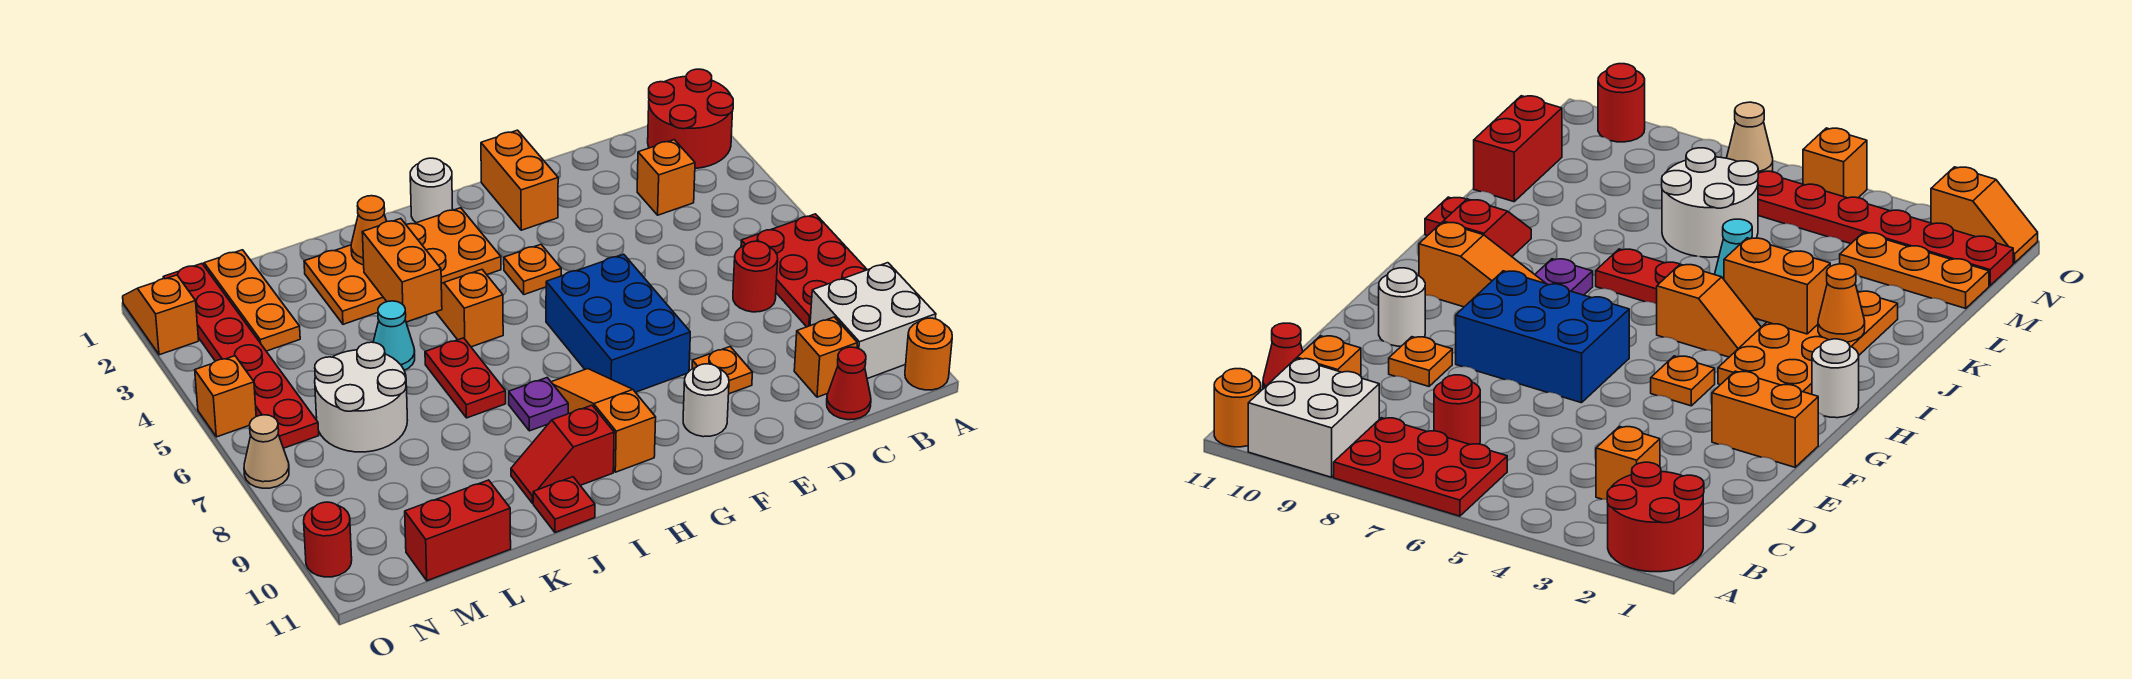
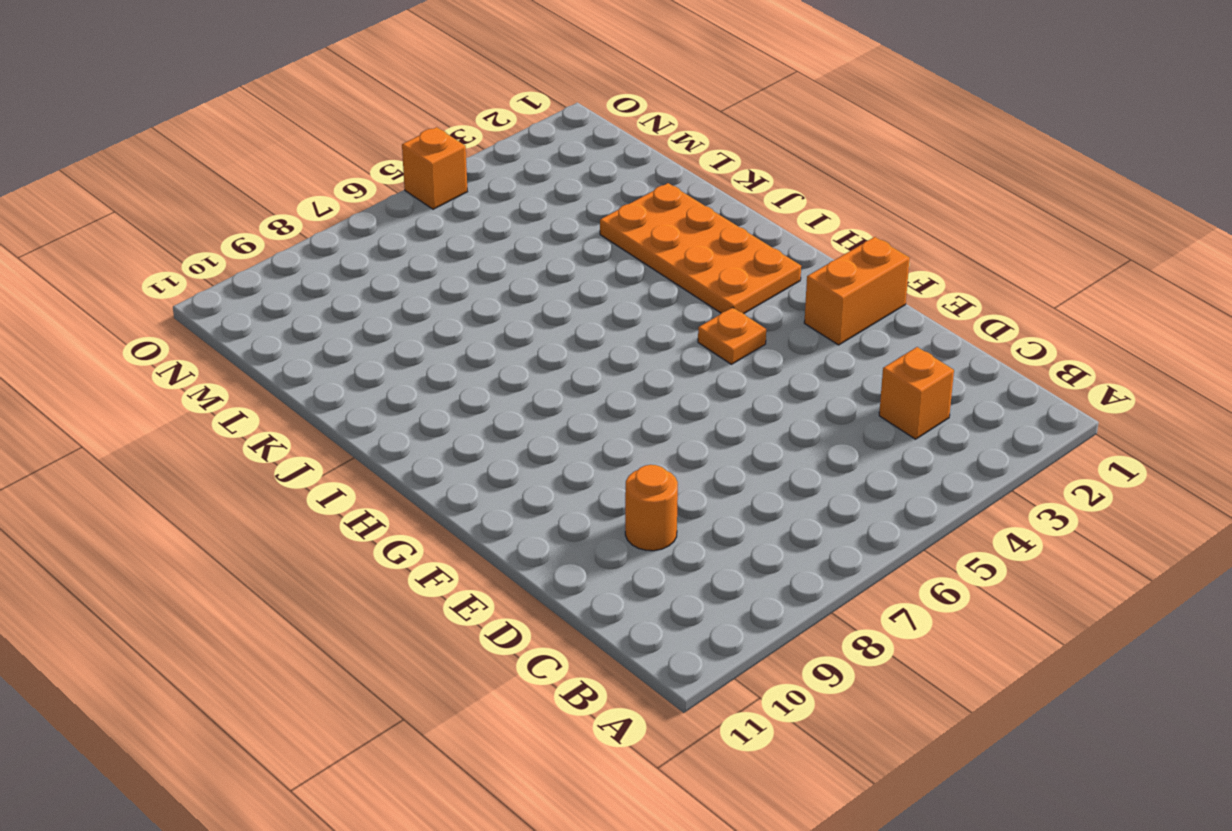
orange round brick D9 level 1 -> orange round brick A11 level 1
none -> red round brick A1:B2 level 1
none -> red plate A6:B8 level 1
none -> white brick A9:B10 level 1
none -> red round brick C7 level 1

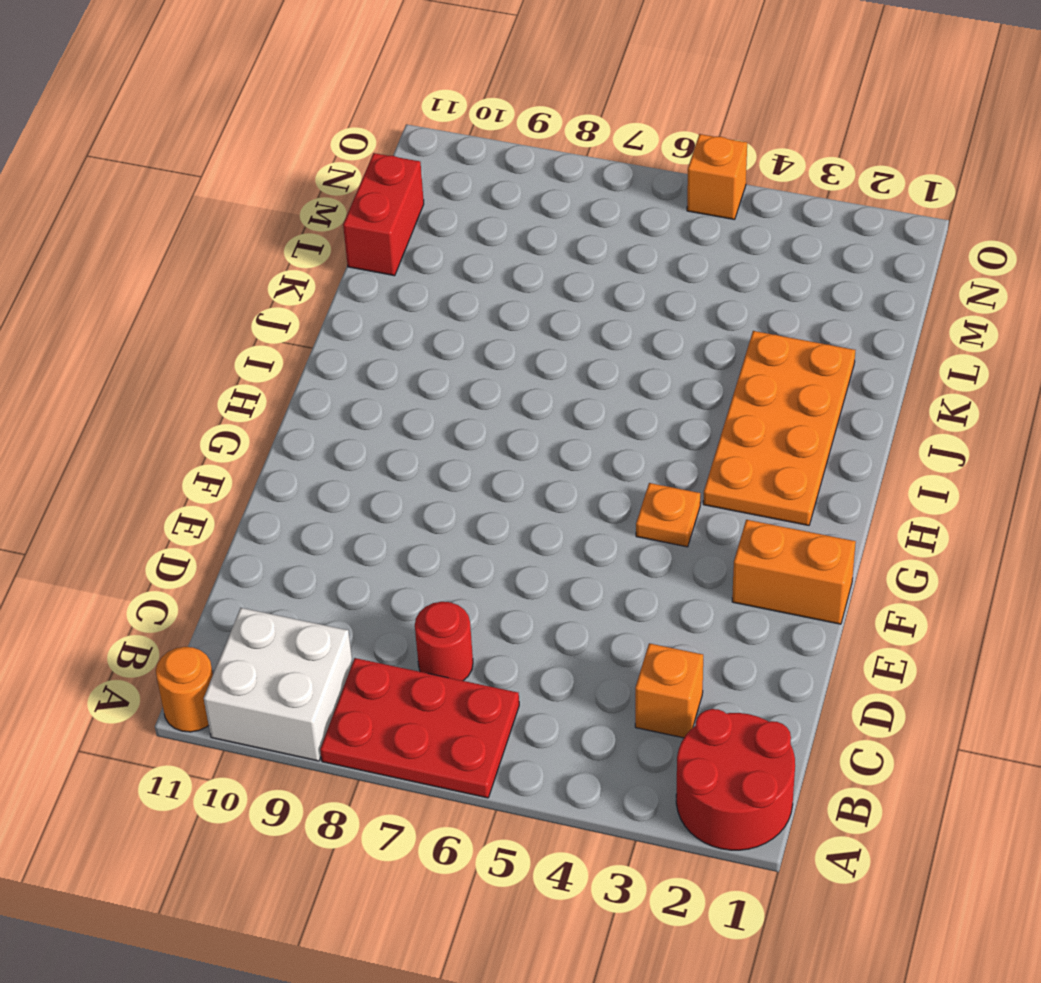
none -> orange brick C10 level 1
none -> red cone C11 level 1
none -> orange plate E9 level 1
none -> blue brick F6:G8 level 1

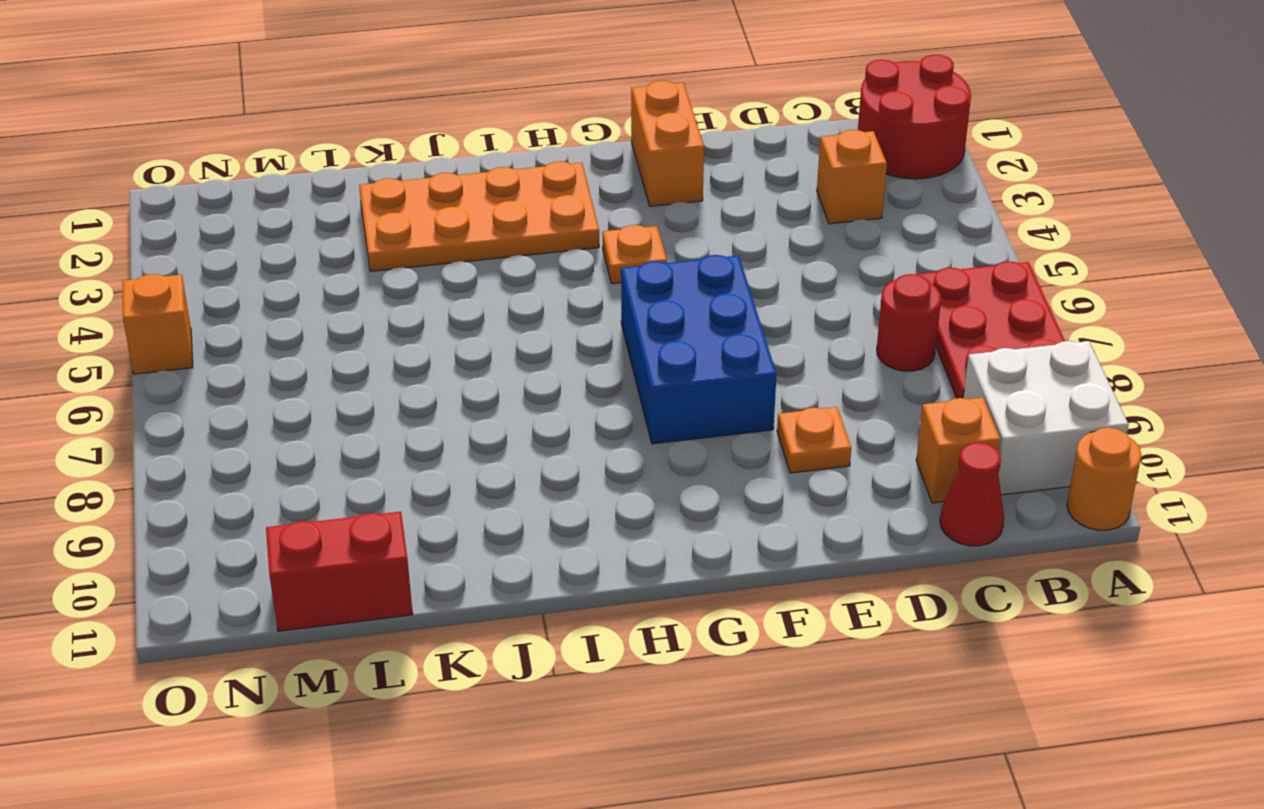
none -> white round brick F10 level 1
none -> white round brick H1 level 1
none -> orange slope H8:H10 level 1 top 10
none -> orange slope I4:I5 level 1 top 5

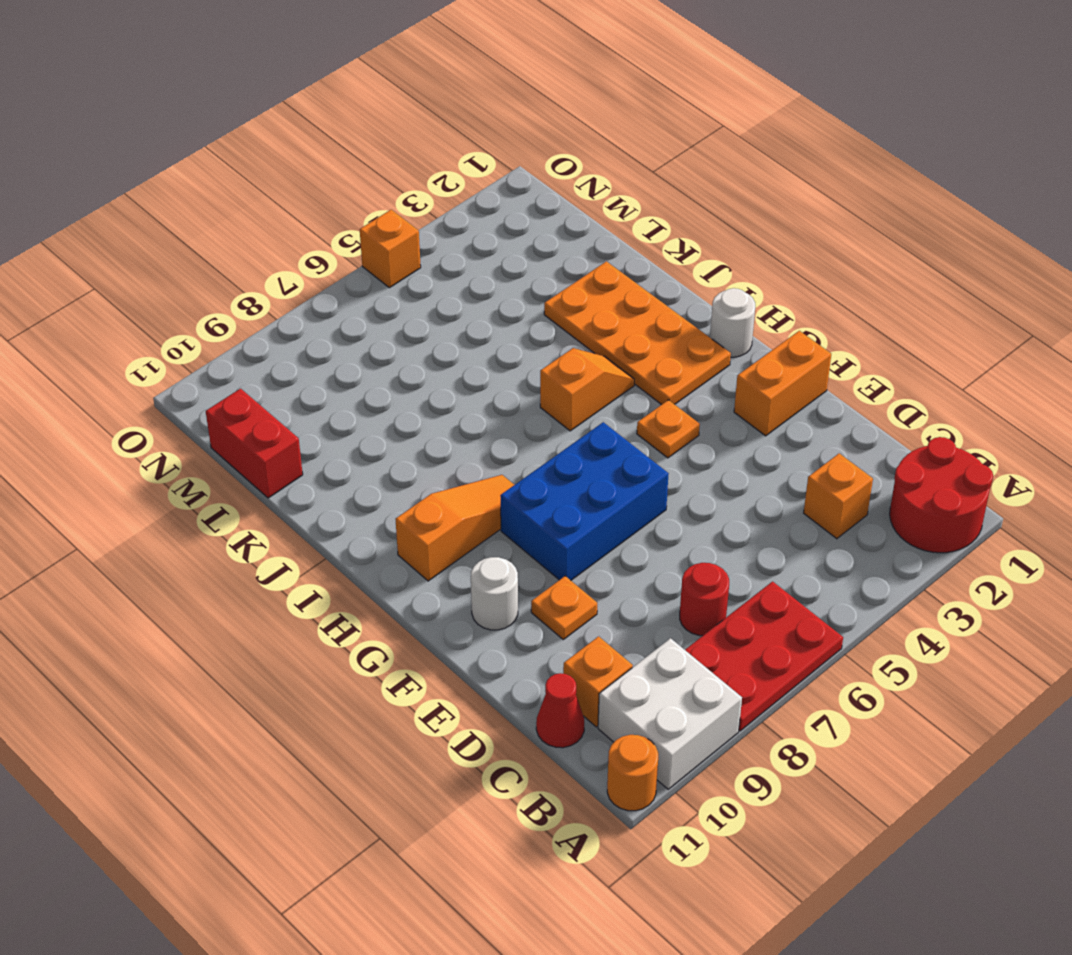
none -> purple plate I8 level 1
none -> red slope I10:J10 level 1 top I
none -> red plate J6:J7 level 1
none -> red plate J11 level 1

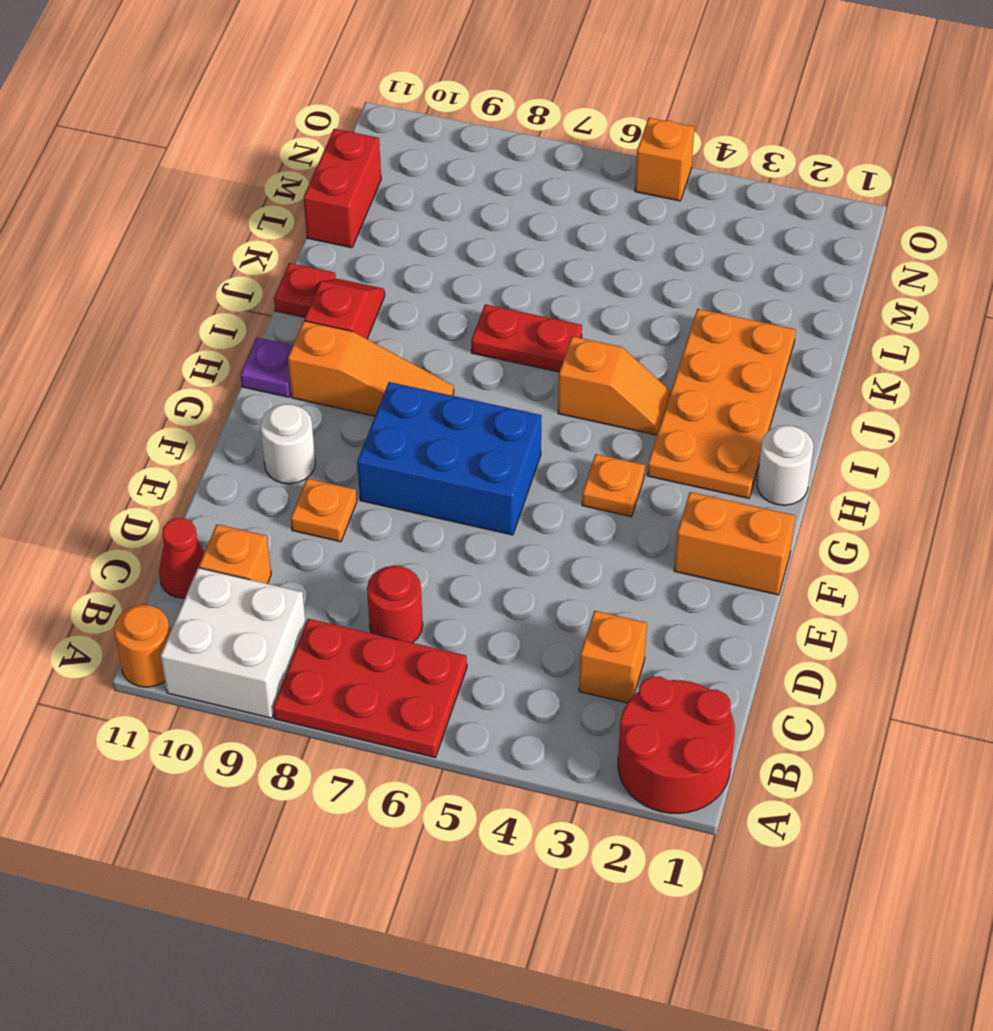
purple plate H11 level 1 -> purple plate I8 level 1
none -> cyan cone K5 level 1
none -> white round brick L6:M7 level 1
none -> orange plate M1:M3 level 1
none -> red plate N1:N6 level 1

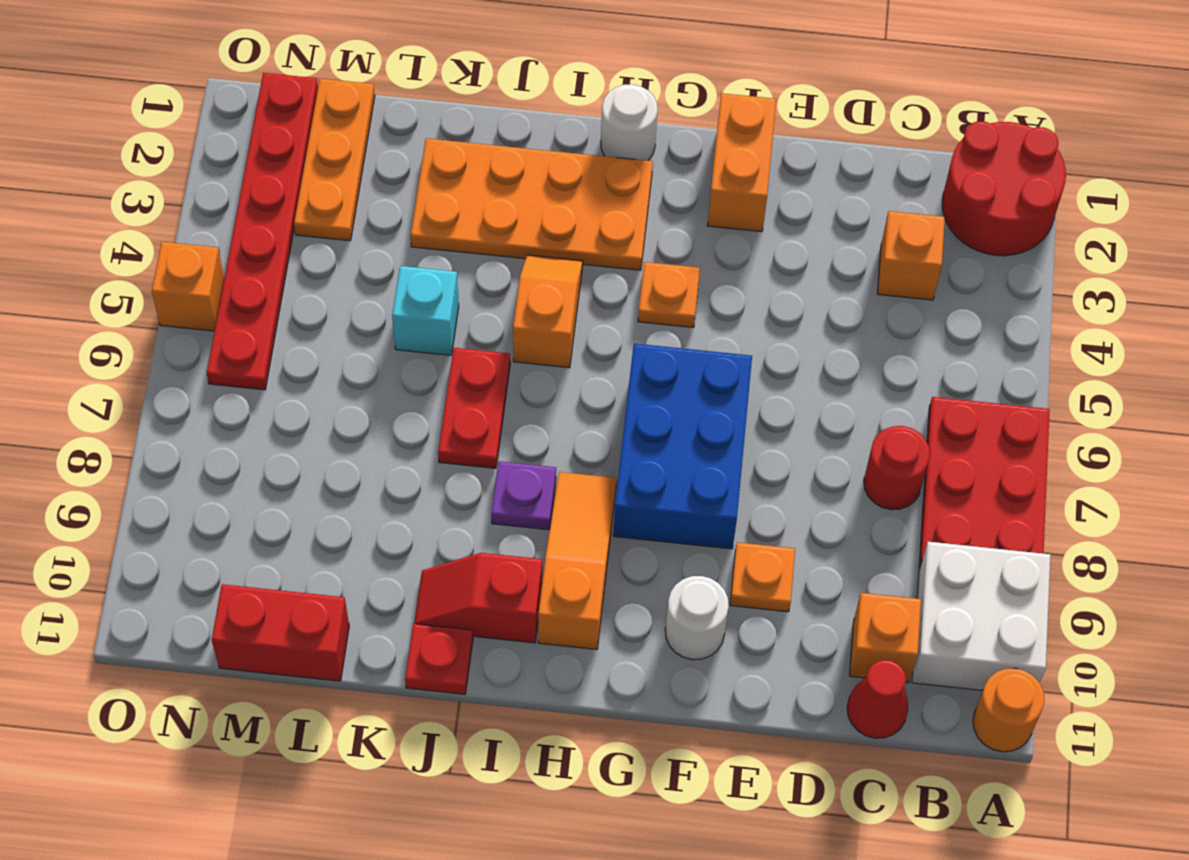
cyan brick K5 level 1 -> cyan cone K5 level 1
none -> white round brick L6:M7 level 1
none -> orange slope O1:O2 level 1 top 2
none -> tan cone O7 level 1
none -> red round brick O10 level 1

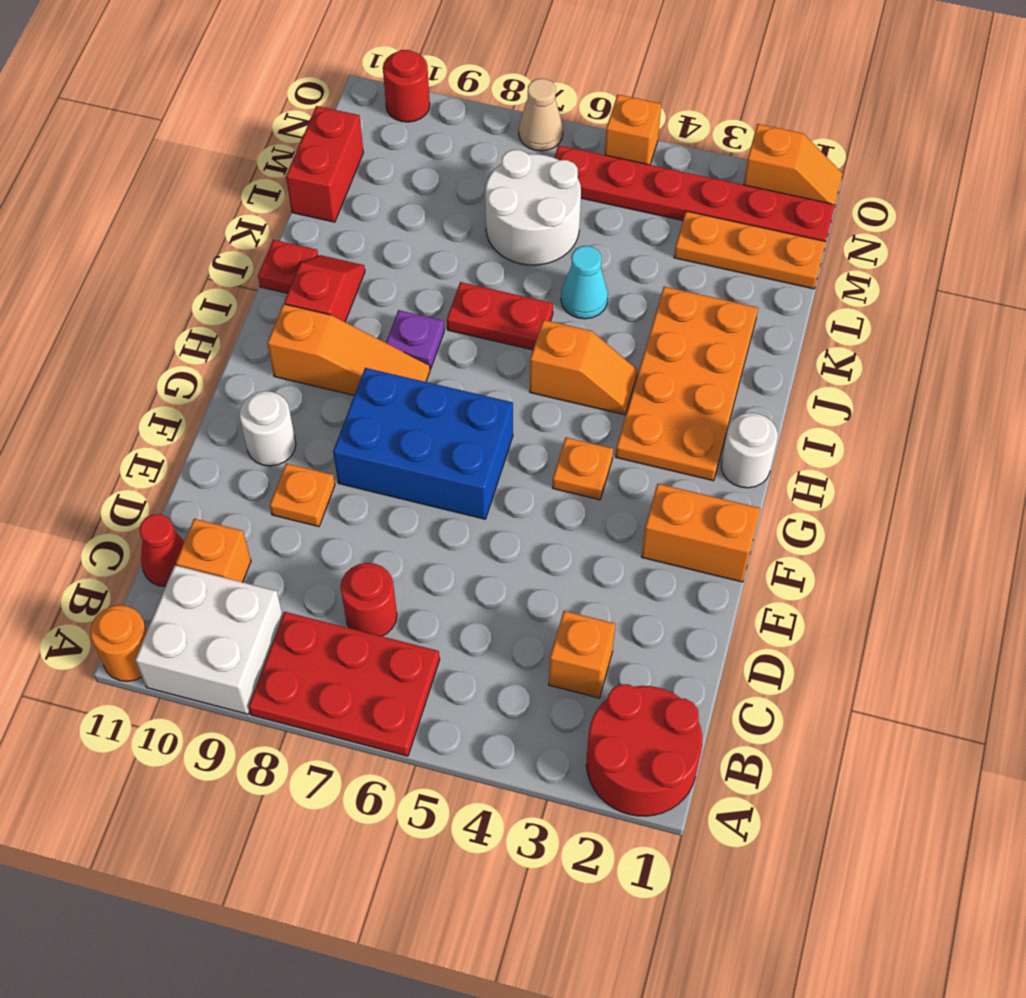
none -> orange cone J2 level 2
none -> orange brick J3:J4 level 2

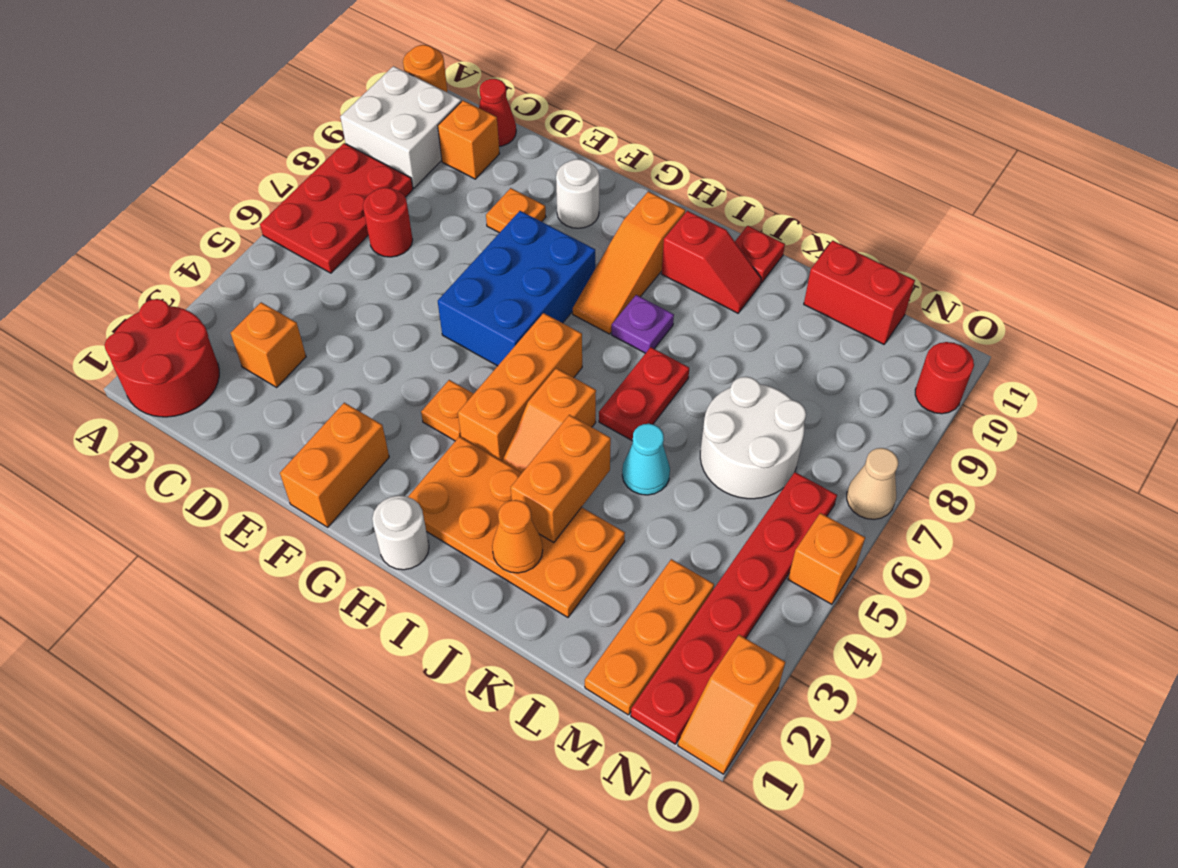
orange brick H4:H6 level 1 -> none

